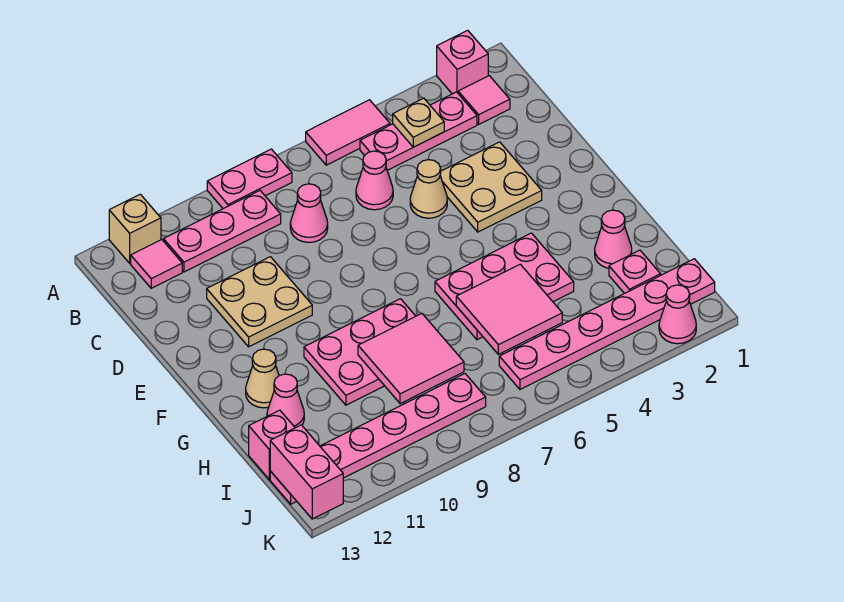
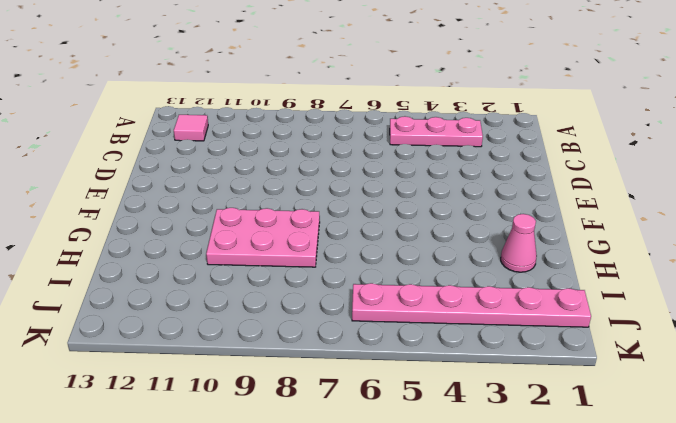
none -> pink brick A2 level 1
none -> pink tile A5:A6 level 1
none -> pink plate A8:A9 level 1

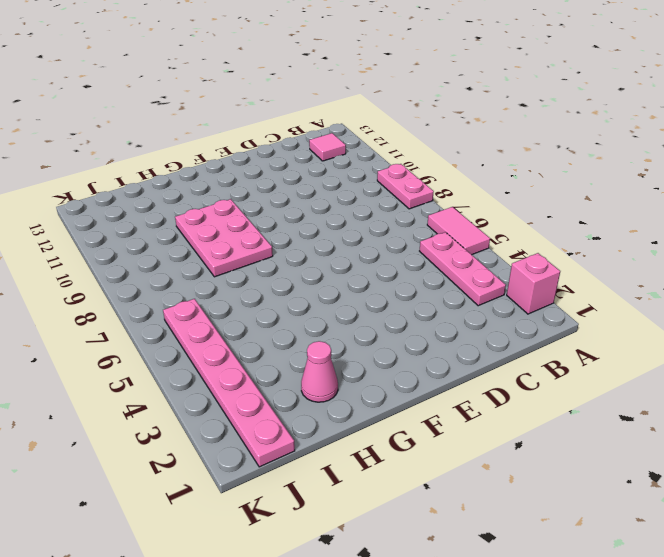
none -> tan brick A12 level 1
none -> pink tile B2 level 1
none -> pink plate B9:B11 level 1

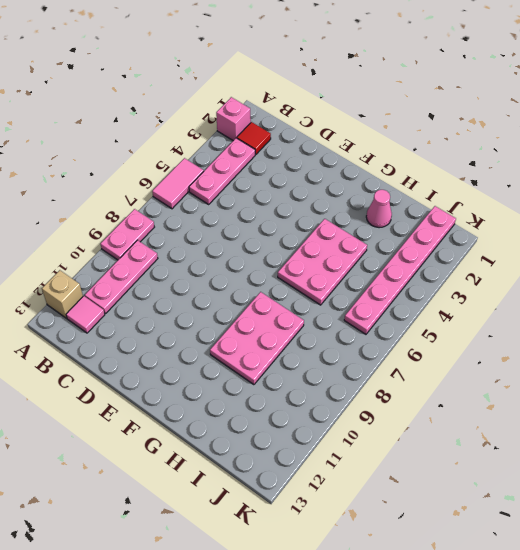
red tile B2 level 1 -> pink tile B2 level 1
none -> pink cone C6 level 1
none -> pink cone C8 level 1
none -> tan plate D3:E4 level 1

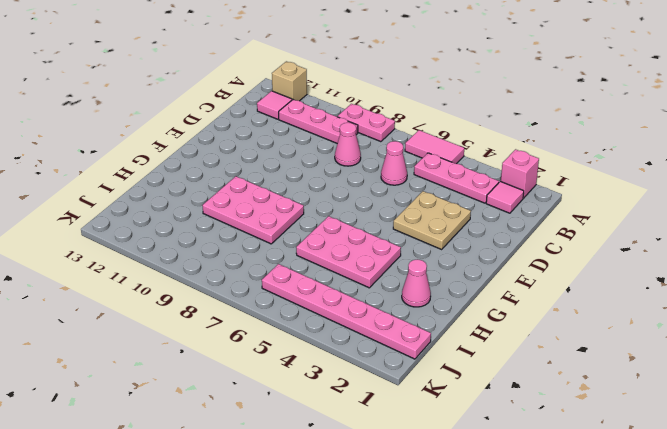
none -> tan cone D5 level 1
none -> tan plate D10:E11 level 1
none -> tan cone G12 level 1

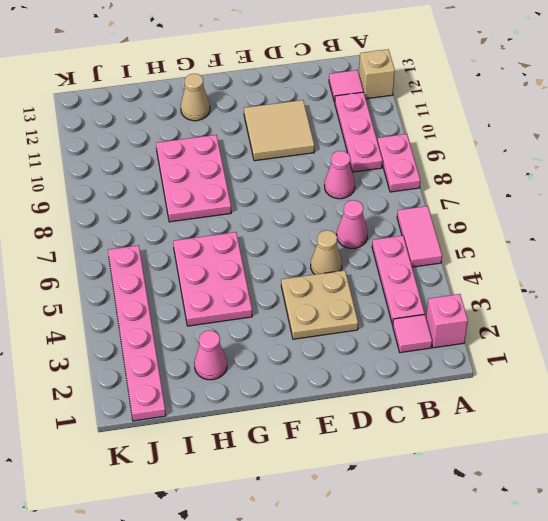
tan tile D10:E11 level 1 -> tan plate D10:E11 level 1
none -> pink cone H12 level 1
none -> pink plate I2 level 1
none -> pink brick I13 level 1

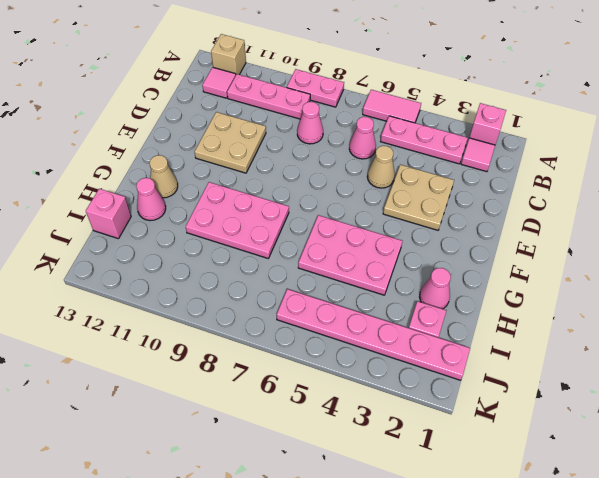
none -> pink plate J8:J13 level 1
none -> pink cone K2 level 1
none -> tan plate B4 level 2

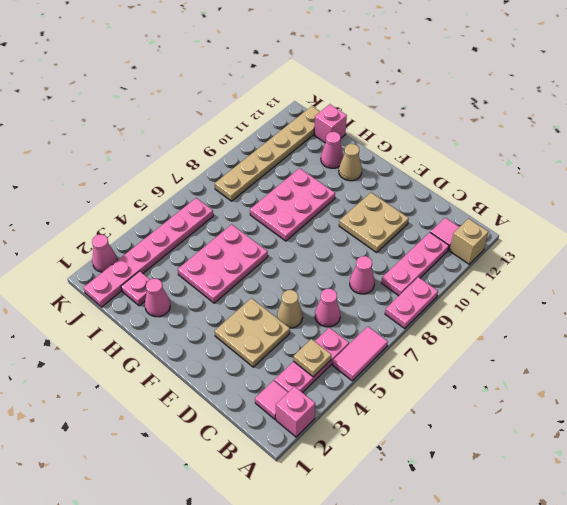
tan plate J8:J13 level 1 -> pink plate J8:J13 level 1
none -> pink tile H5:I6 level 2
none -> pink tile H8:I9 level 2
none -> pink brick J13:K13 level 2

